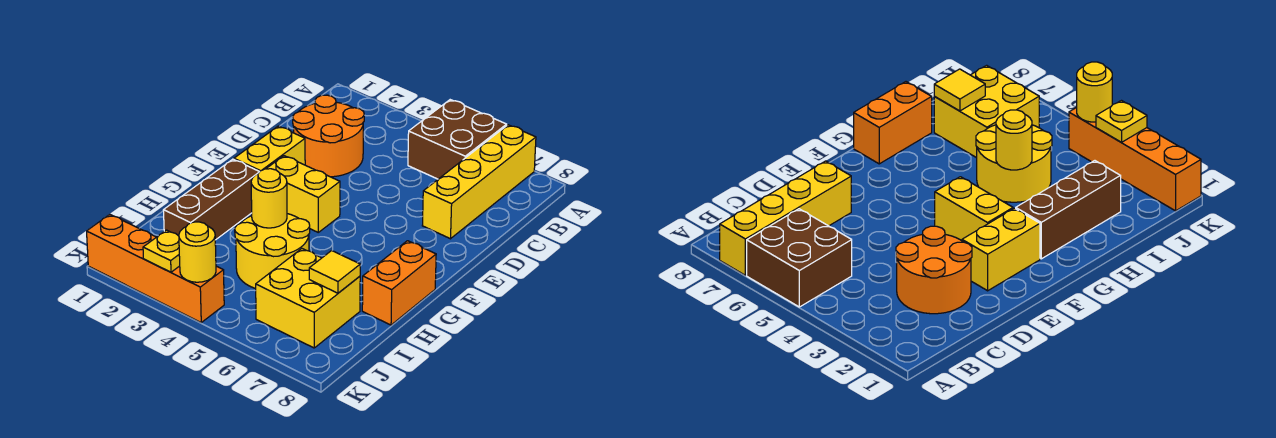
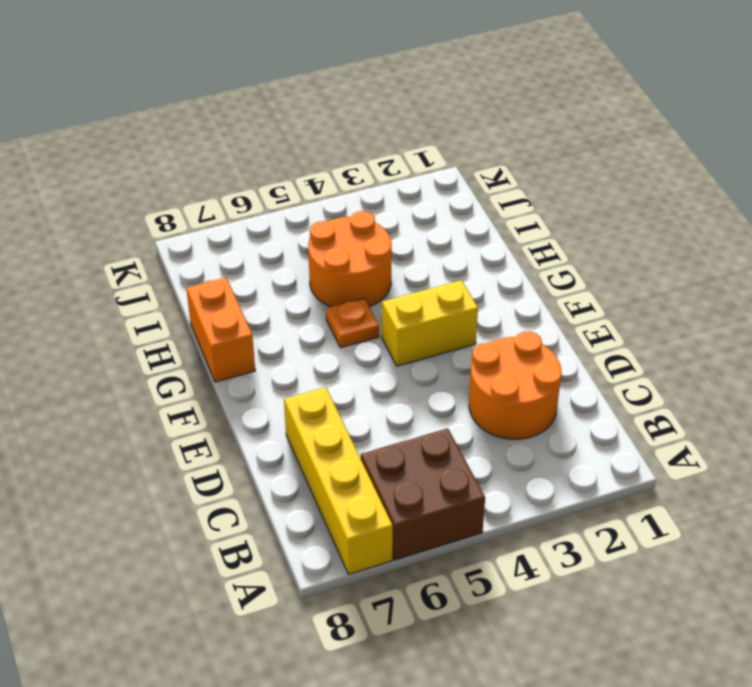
orange plate G5 level 1 -> none
orange round brick H4:I5 level 1 -> yellow round brick H4:I5 level 1
none -> yellow brick E2:F2 level 1
none -> brown brick G2:I2 level 1
none -> yellow brick I6:J7 level 1

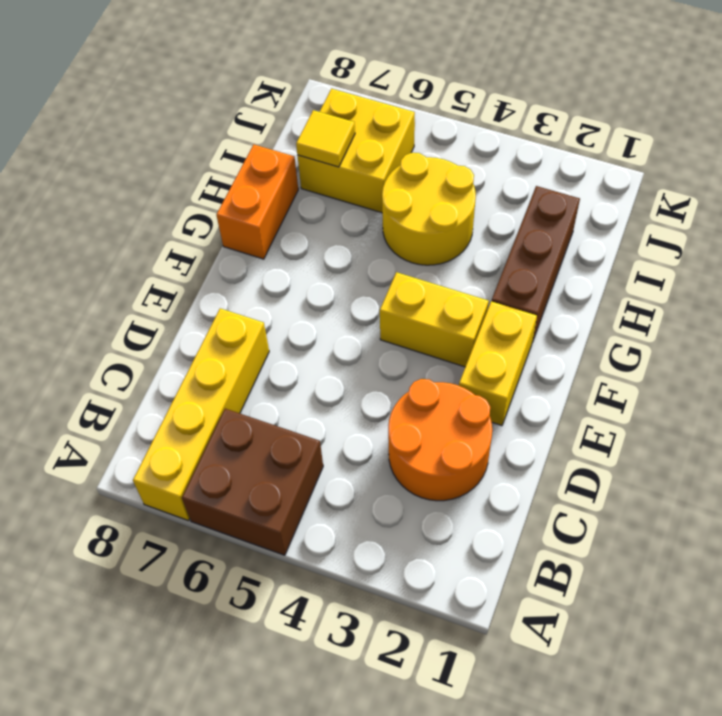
none -> orange brick K1:K4 level 1
none -> yellow round brick H4 level 2
none -> yellow plate K3 level 2

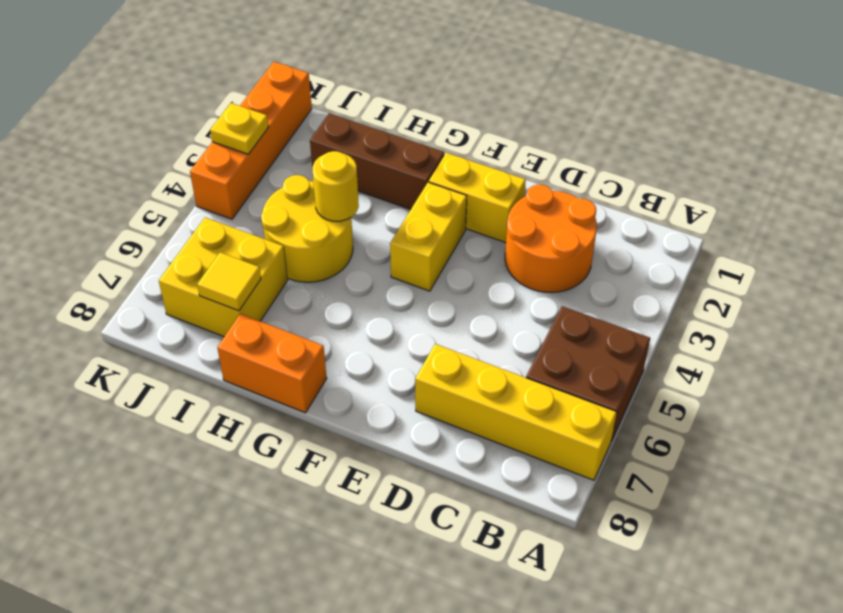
none -> yellow round brick K4 level 2

